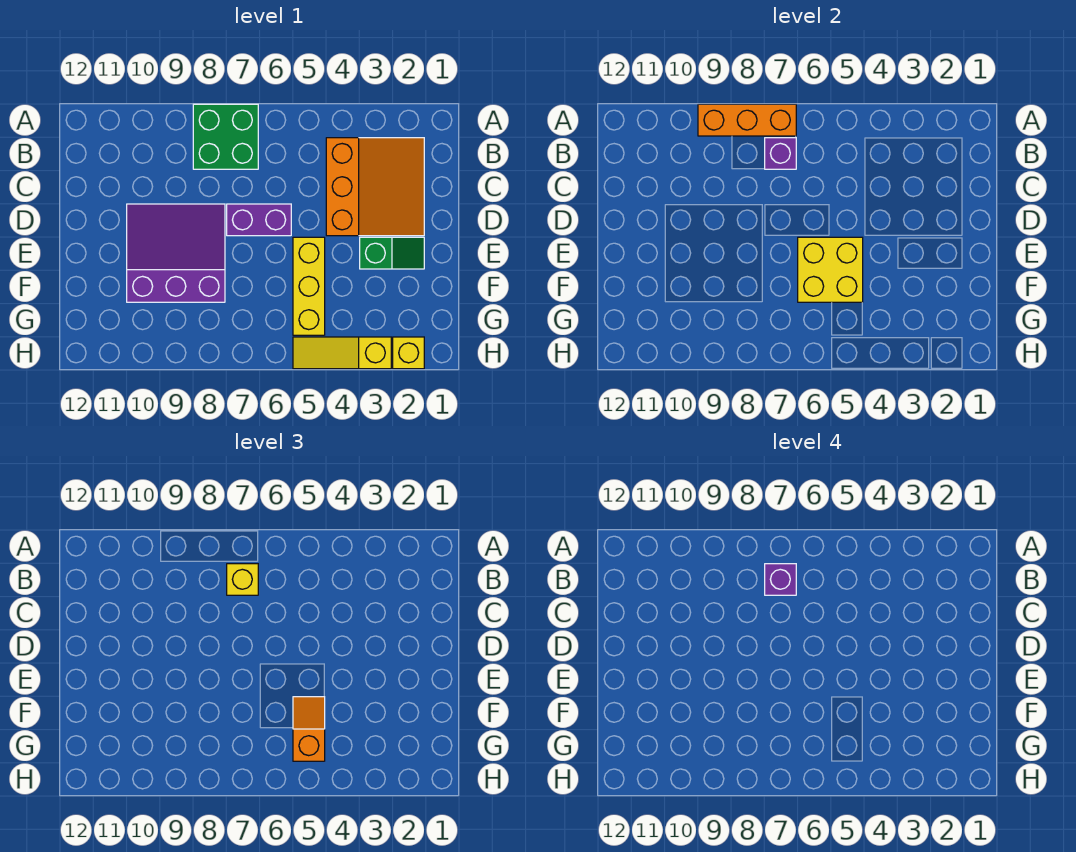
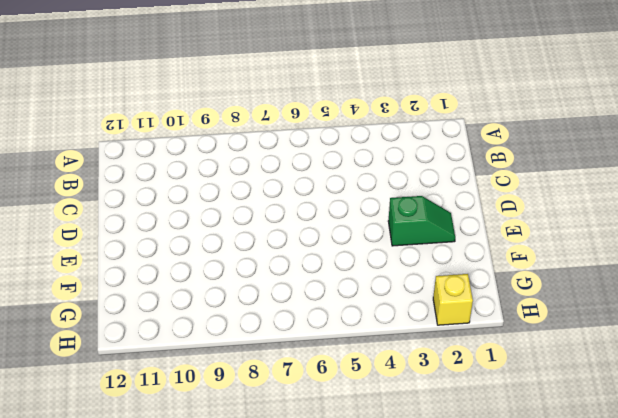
none -> green brick A7:B8 level 1
none -> orange slope B2:D4 level 1 top 4
none -> purple brick D6:D7 level 1

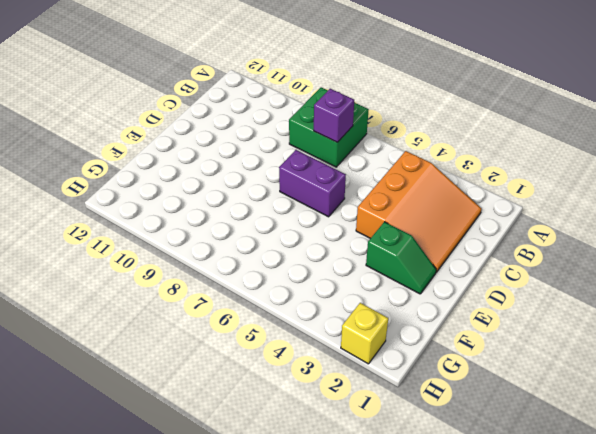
none -> purple slope D8:F10 level 1 top F
none -> yellow brick E5:G5 level 1
none -> yellow slope H3:H5 level 1 top 3

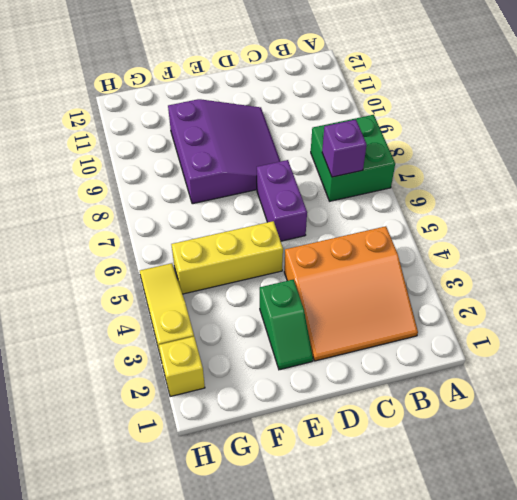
none -> orange brick A7:A9 level 2
none -> yellow brick E5:F6 level 2
none -> yellow brick B7 level 3

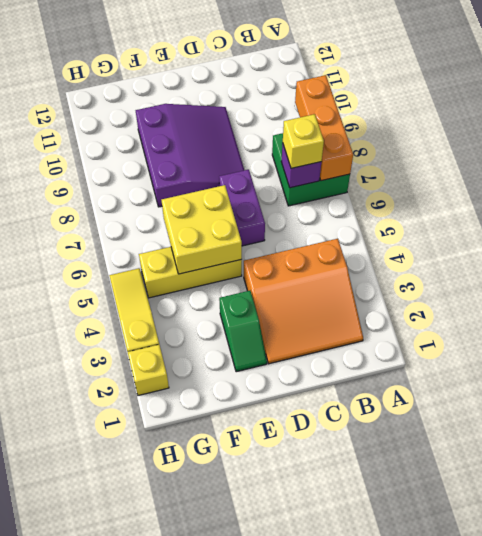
none -> orange slope F5:G5 level 3 top G
none -> purple brick B7 level 4

